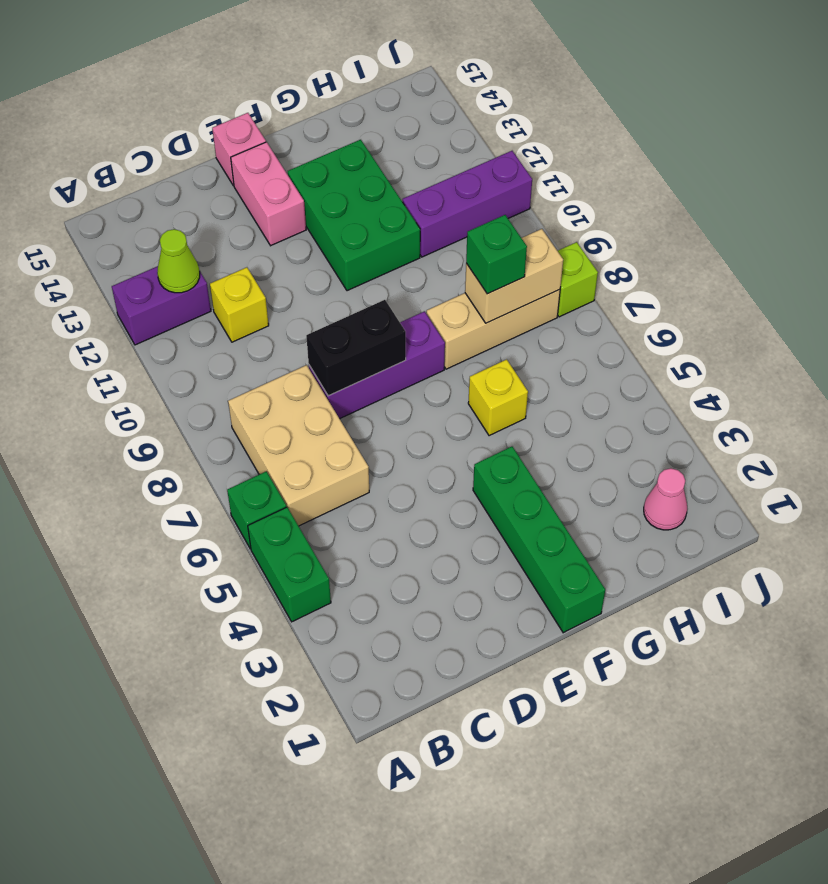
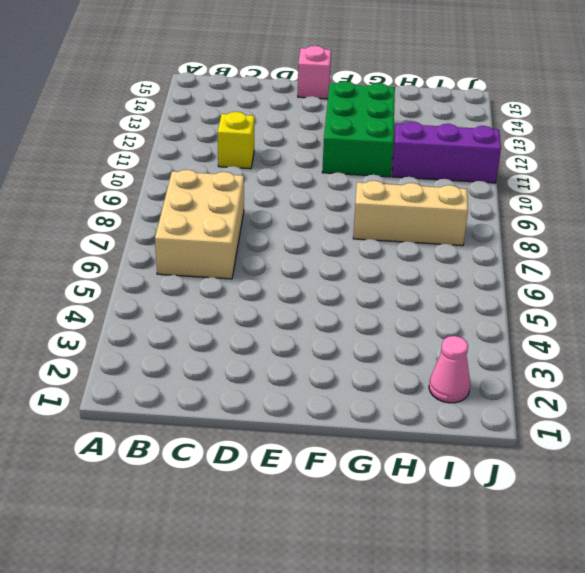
none -> green brick A4:A5 level 1
none -> green brick A6 level 1
none -> purple brick A12:B12 level 1

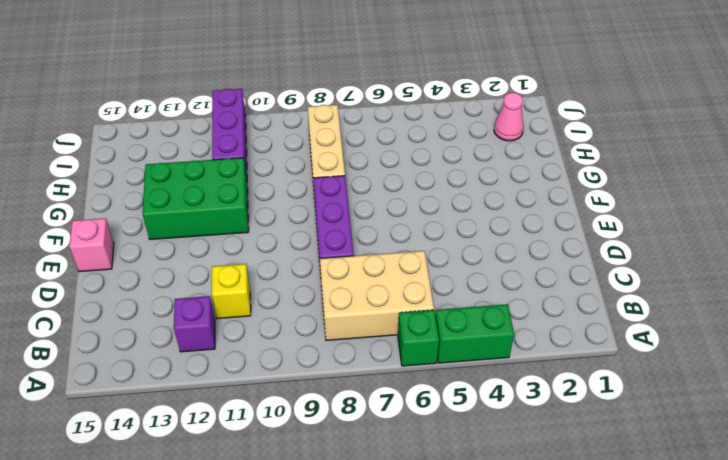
purple brick B12 level 1 -> purple brick A12:B12 level 1
none -> pink brick E13:E14 level 1
none -> green brick F1:F4 level 1
none -> yellow brick G6 level 1

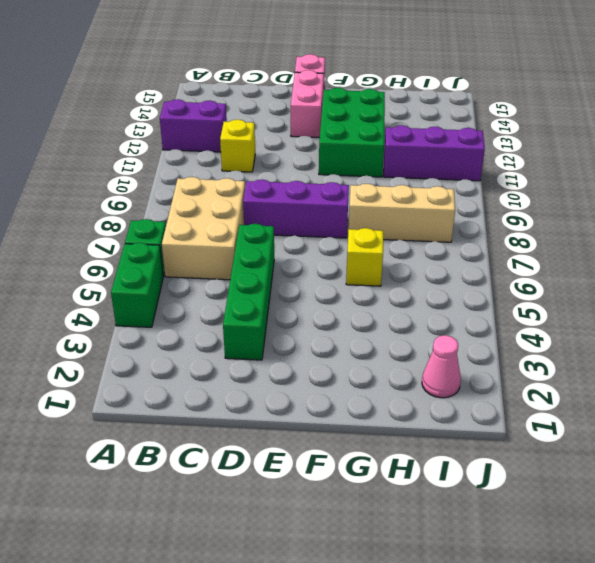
green brick D3:D6 level 1 -> green brick F1:F4 level 1
none -> lime brick J8 level 1
none -> lime cone B12 level 2
none -> black brick D8:E8 level 2

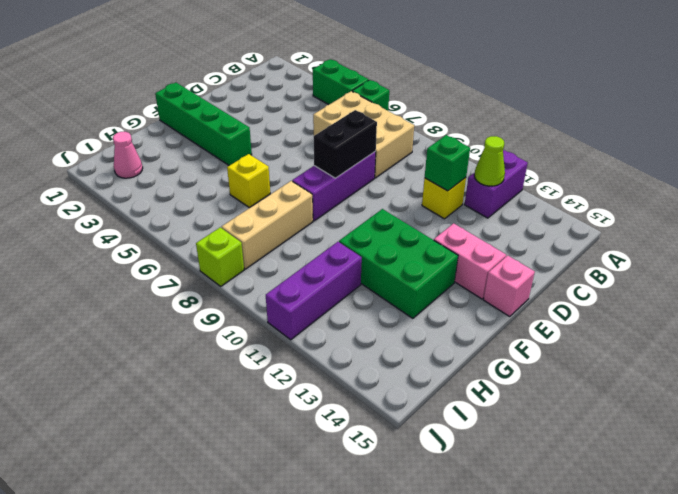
green brick C11 level 2 -> green brick H8 level 3
none -> tan brick H8:I8 level 2

